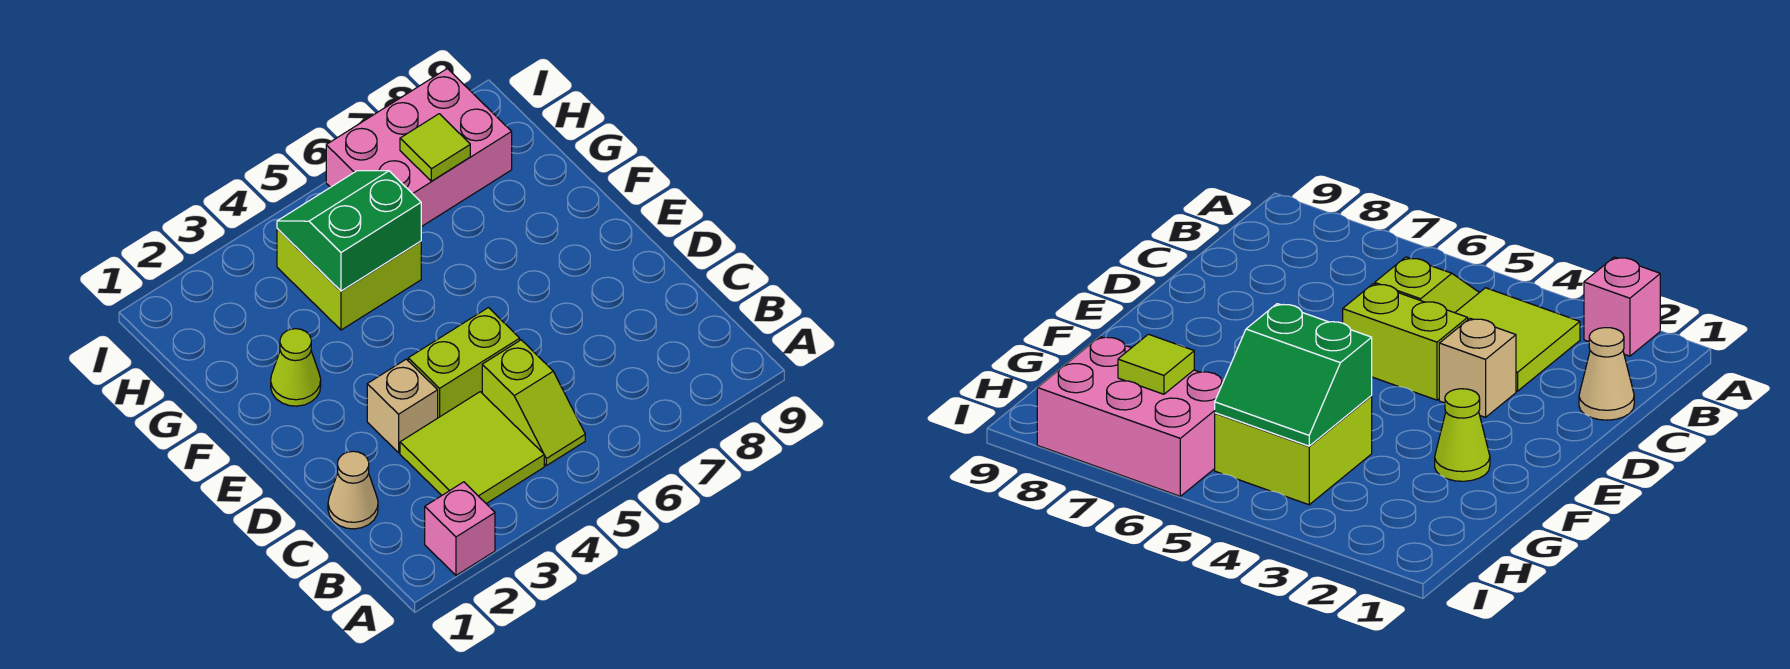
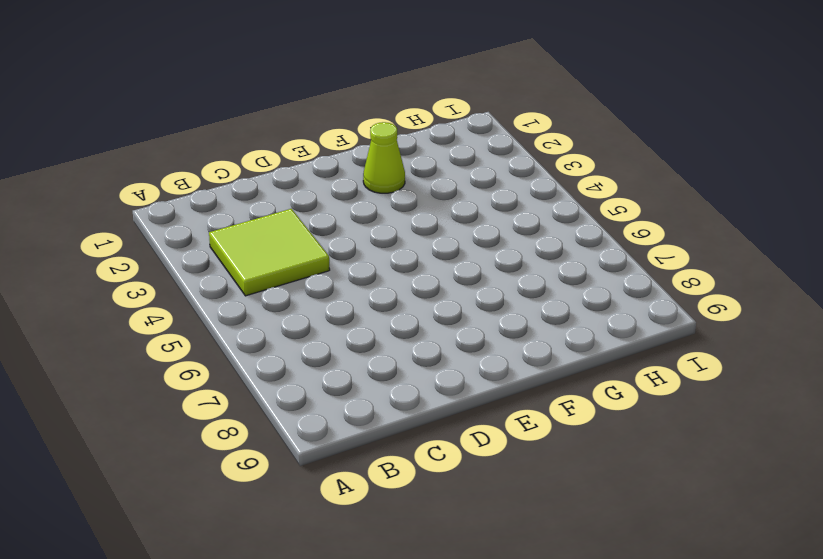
none -> pink brick A2 level 1
none -> lime slope B5:C5 level 1 top C

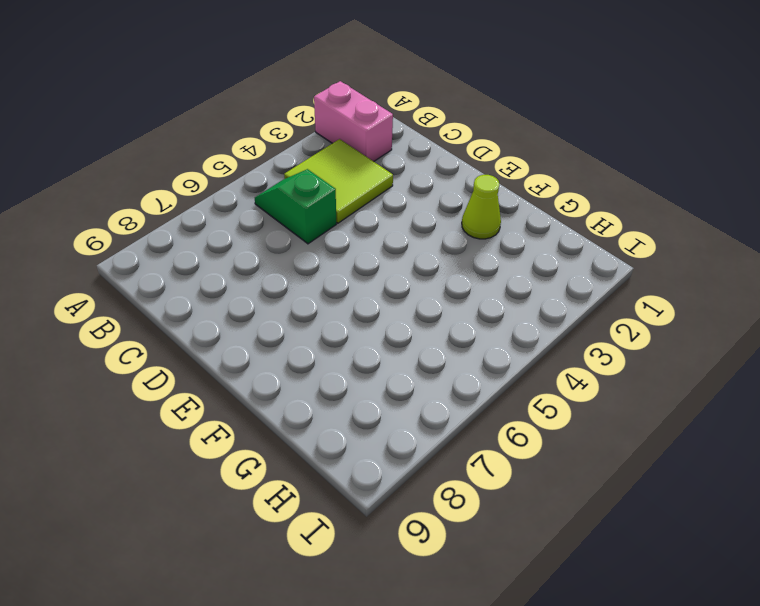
pink brick A2:B2 level 1 -> pink brick A2 level 1
green slope B5:C5 level 1 top C -> lime slope B5:C5 level 1 top C
none -> tan cone C1 level 1
none -> tan brick D3 level 1

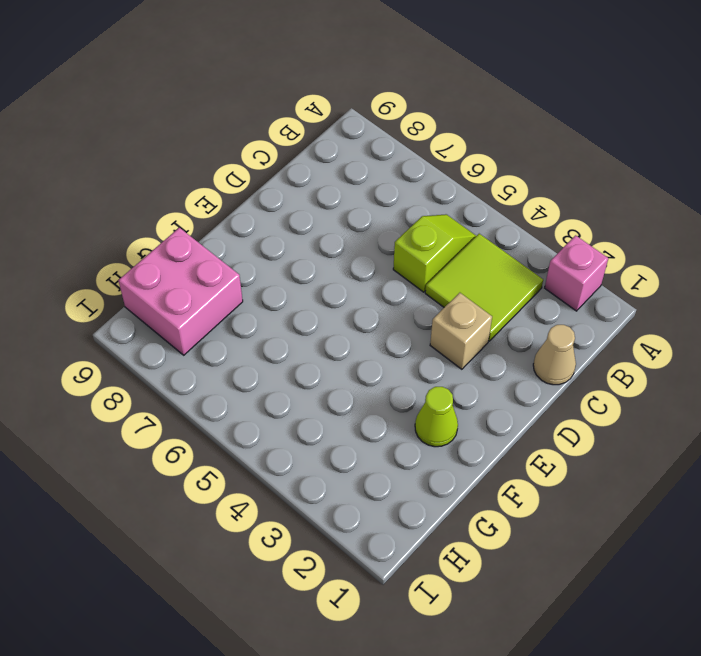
pink brick G8:H9 level 1 -> pink brick H6:I8 level 1
none -> lime brick D4:D5 level 1
none -> lime brick G4:H5 level 1

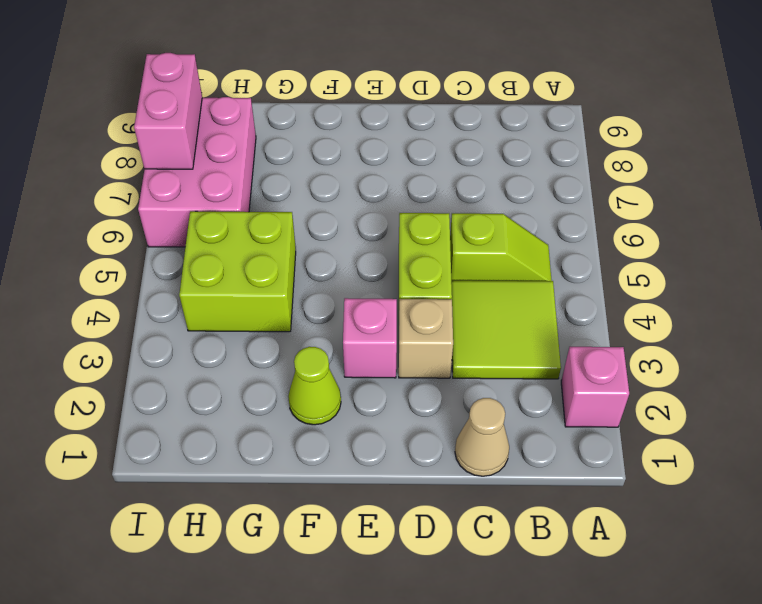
pink brick E3 level 1 -> none
pink brick I7:I8 level 2 -> none
none -> green slope G4:H5 level 2 top G
none -> lime tile H7 level 2

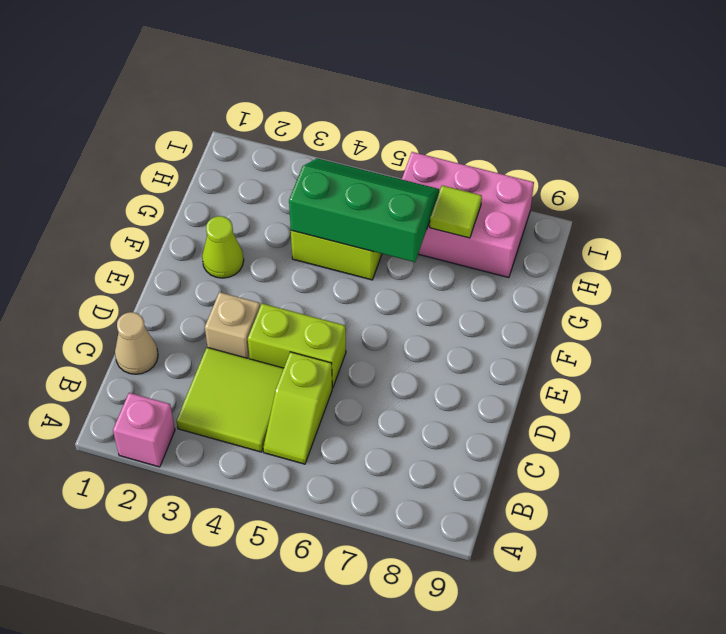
green slope G4:H6 level 2 top G -> green slope G4:H5 level 2 top G

